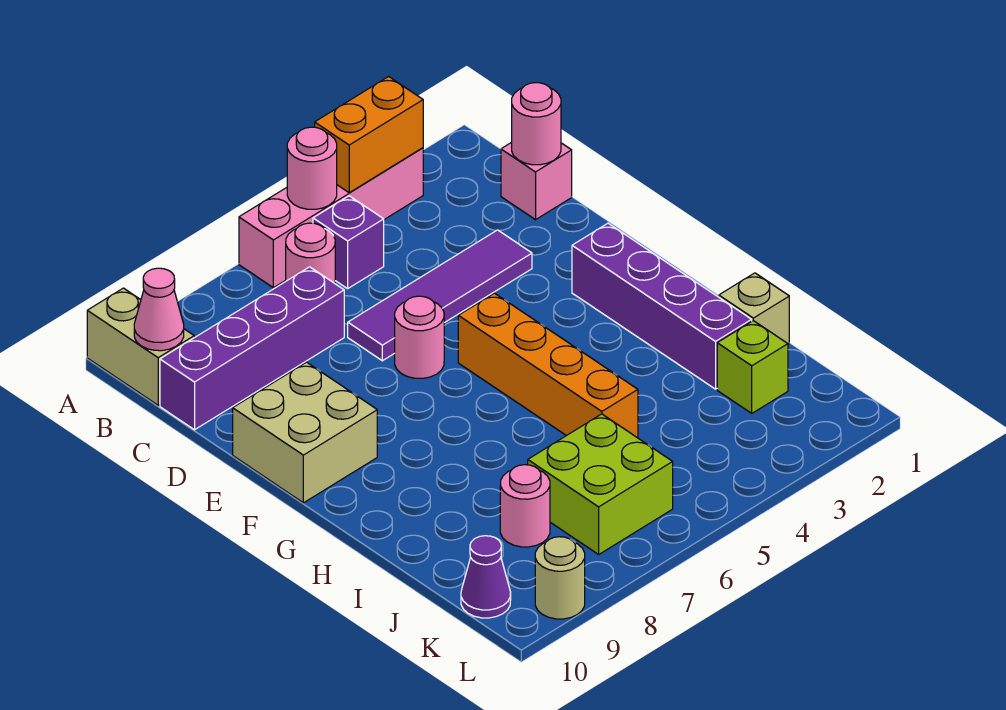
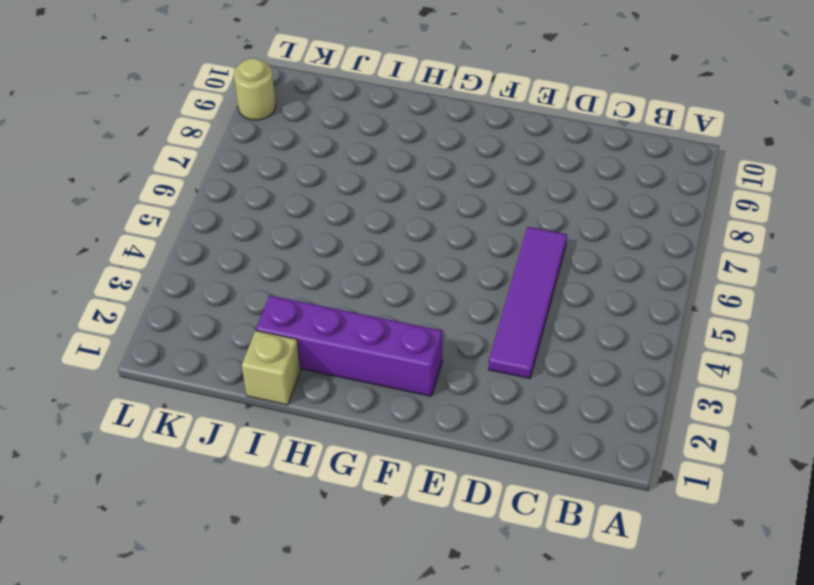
none -> pink brick A3:A6 level 1
none -> tan brick A10:B10 level 1
none -> purple brick B5 level 1

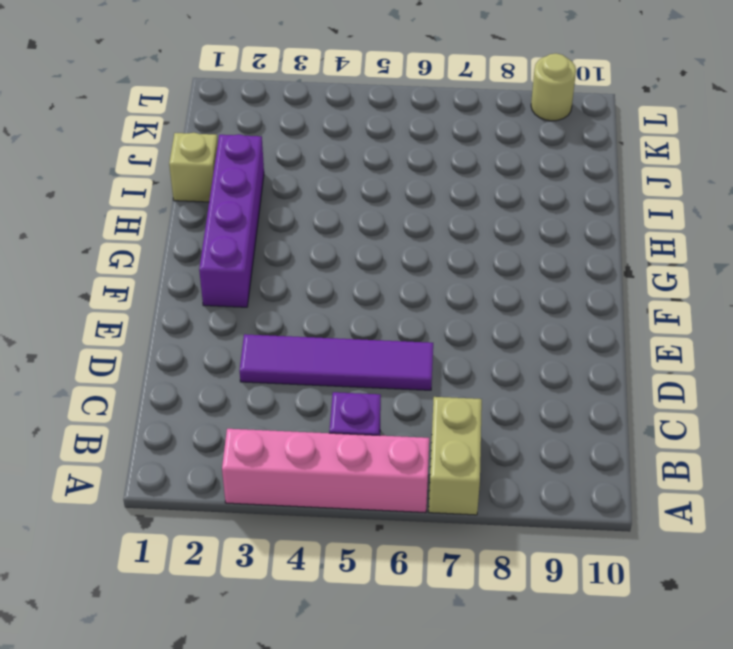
tan brick A7:B7 level 1 -> tan brick A10:B10 level 1
none -> pink round brick B6 level 1
none -> pink brick C1 level 1
none -> purple brick C7:C10 level 1

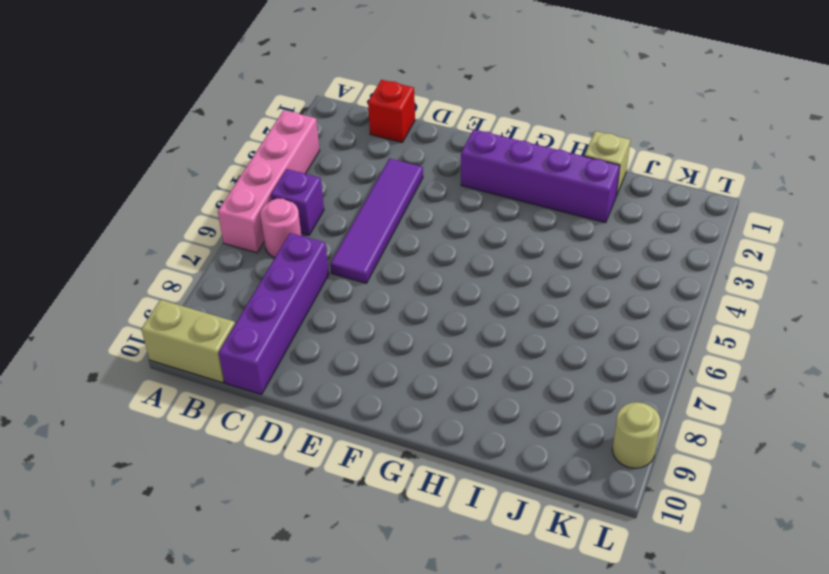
red brick C1 level 1 -> pink brick C1 level 1
none -> pink round brick E6 level 1
none -> tan brick E9:F10 level 1
none -> orange brick F5:I5 level 1

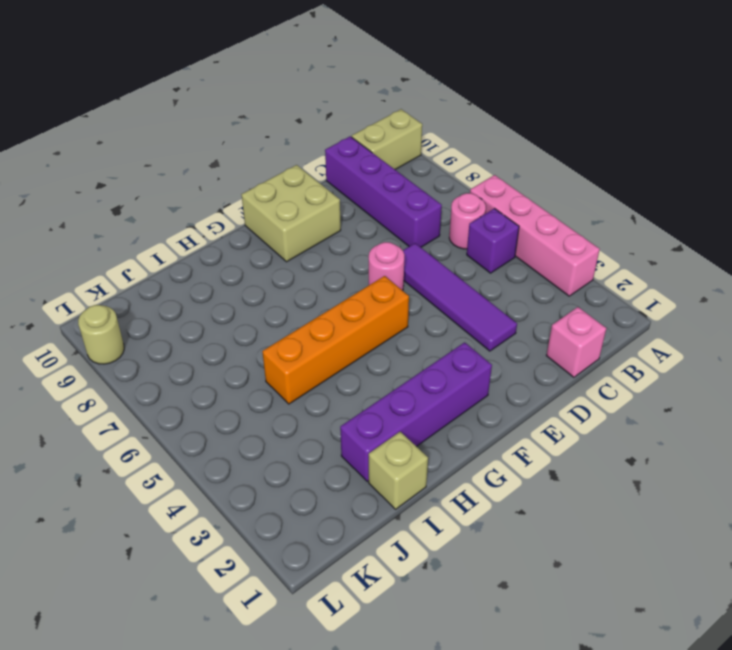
none -> lime brick J2 level 1
none -> lime brick J6:K7 level 1
none -> pink round brick J8 level 1

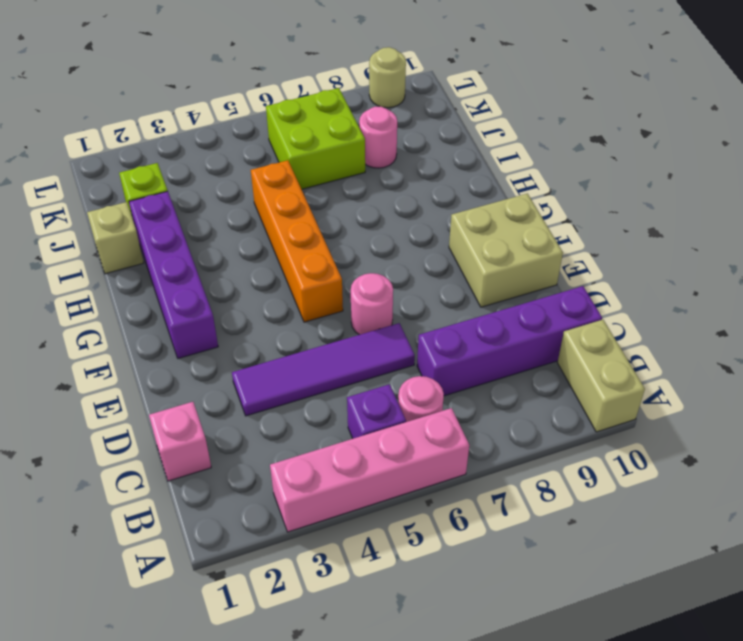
none -> purple cone K10 level 1
none -> orange brick A3:A4 level 2
none -> pink round brick A5 level 2

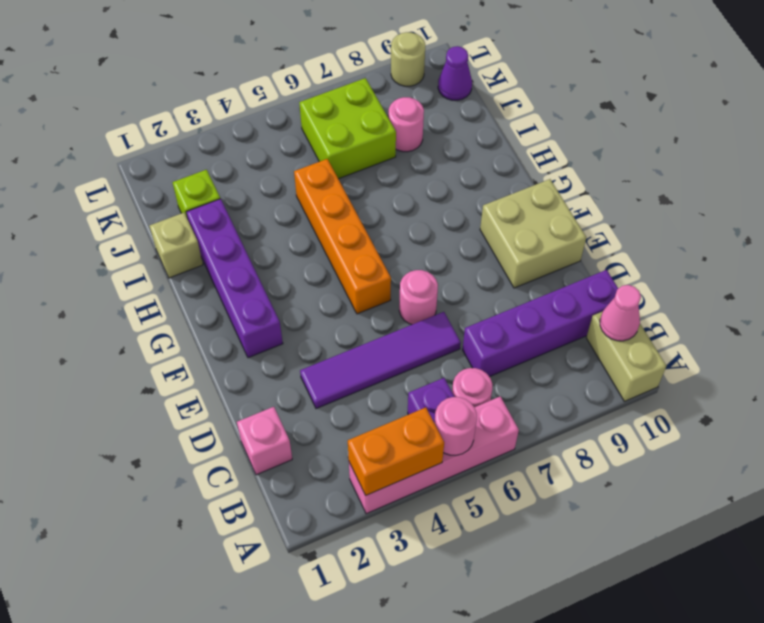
none -> pink round brick C1 level 2

